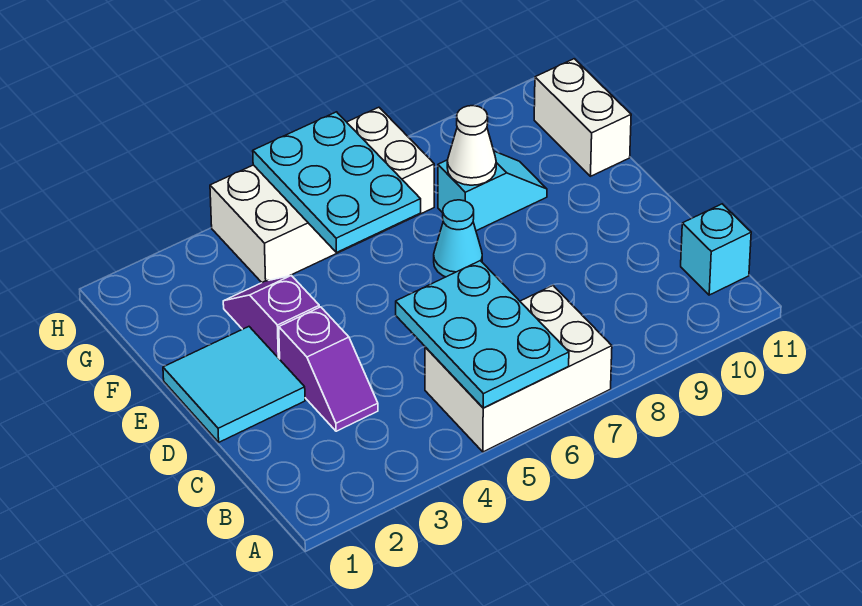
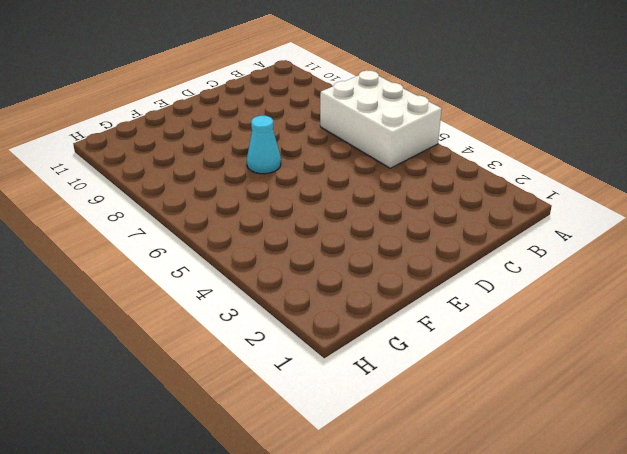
none -> cyan brick B11 level 1
none -> purple slope C3:D3 level 1 top D
none -> cyan tile D1:E2 level 1

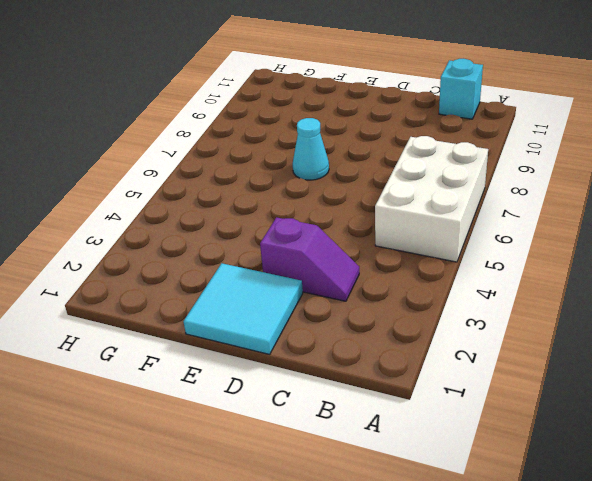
none -> purple slope E3:F3 level 1 top E
none -> cyan slope F8:F9 level 1 top 8
none -> white brick F11:G11 level 1

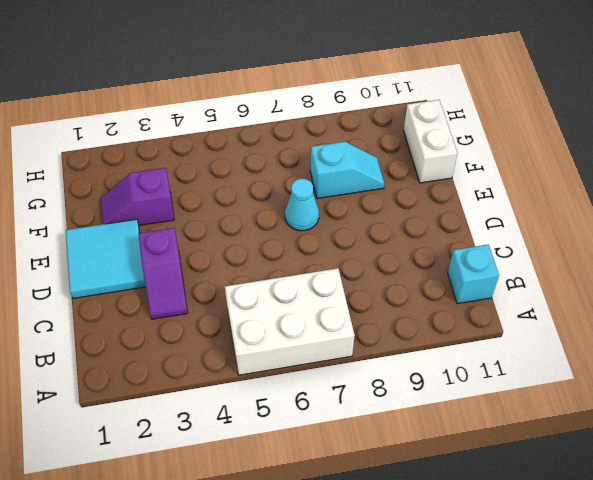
purple slope F2:F3 level 1 top 3 -> purple slope E3:F3 level 1 top E
none -> white brick G4:H7 level 1
none -> cyan plate A5:C6 level 2
none -> cyan plate F5:H6 level 2

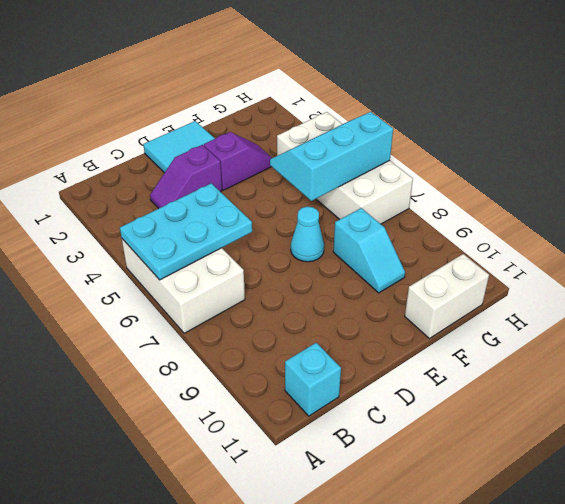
cyan slope F5:H6 level 2 top 6 -> cyan plate F5:H6 level 2
none -> white cone F8 level 2

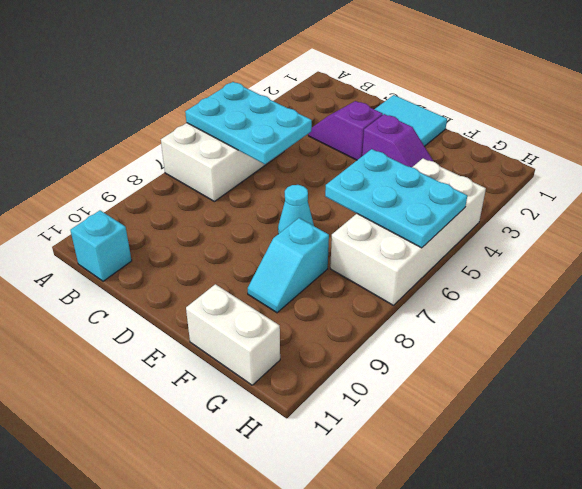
none -> white cone F8 level 2

